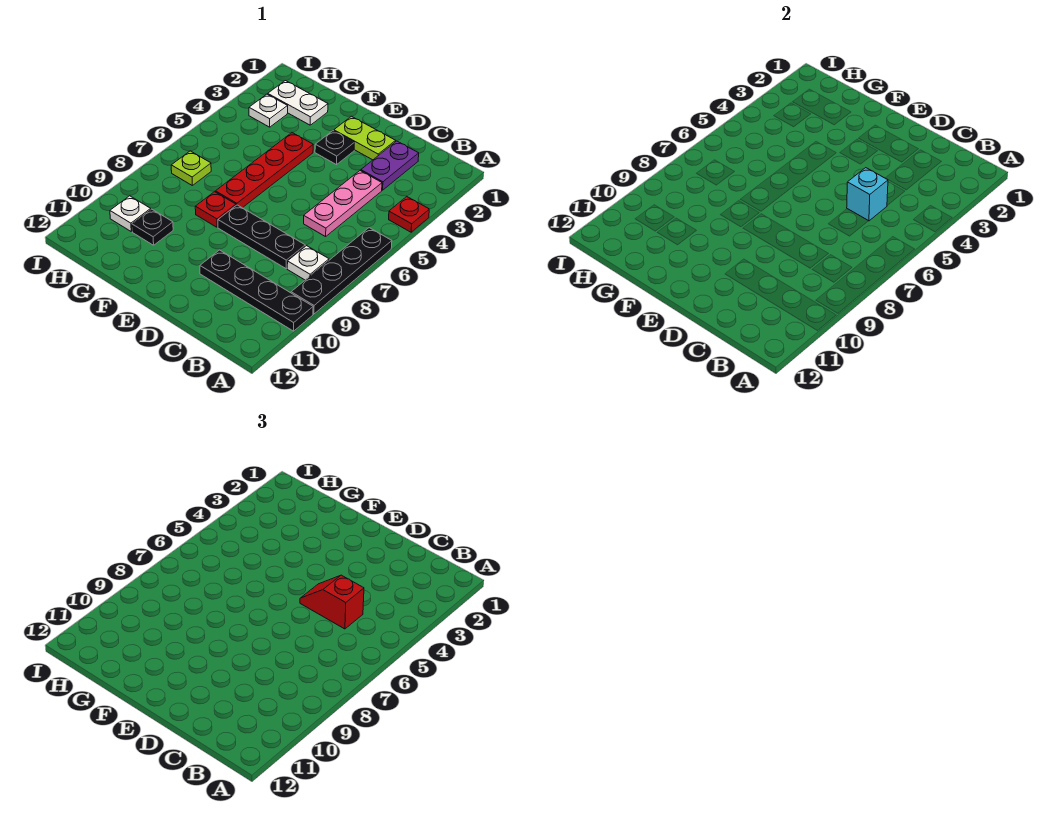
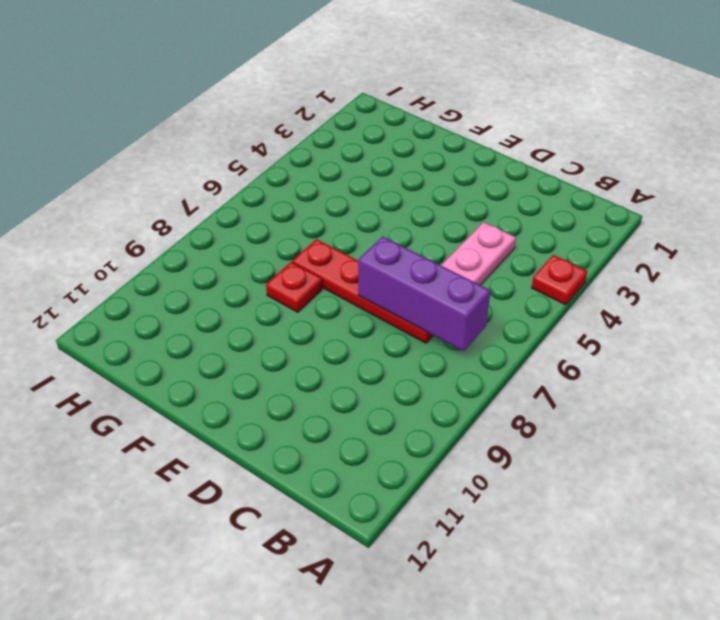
purple brick B7:D7 level 2 -> none
red plate C7:F7 level 1 -> red plate F4:F7 level 1
none -> black plate A6:A9 level 1
none -> black plate A10:D10 level 1
none -> white plate B8 level 1

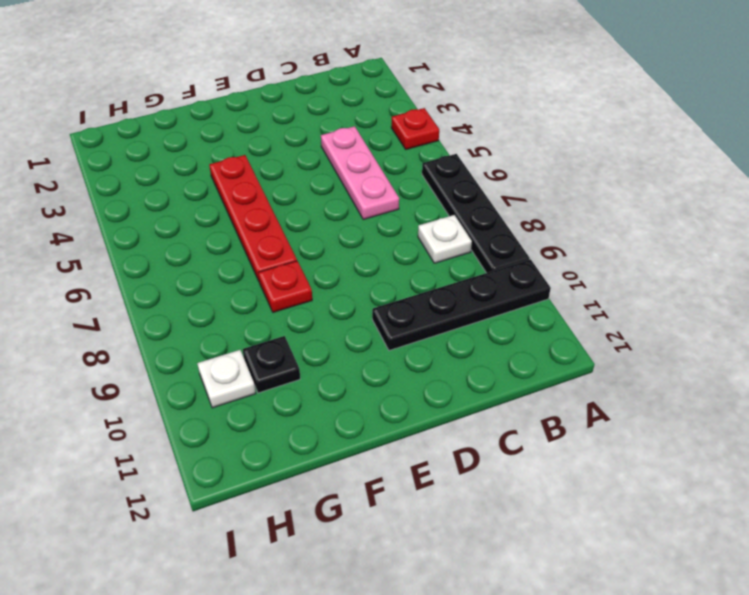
none -> purple plate C2:C3 level 1
none -> black plate C8:E8 level 1
none -> lime plate D2:E2 level 1

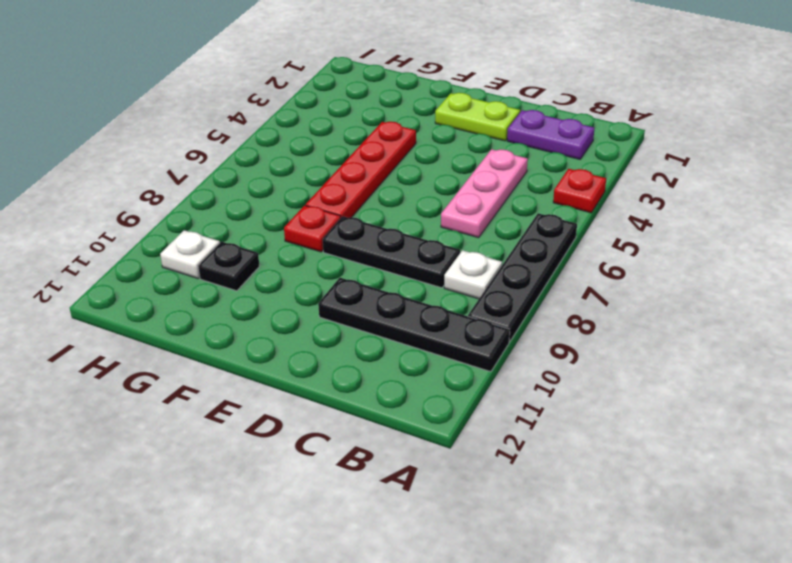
purple plate B2:C2 level 1 -> purple plate C2:C3 level 1
none -> black plate E3 level 1
none -> white plate G2:H2 level 1
none -> white plate H3 level 1

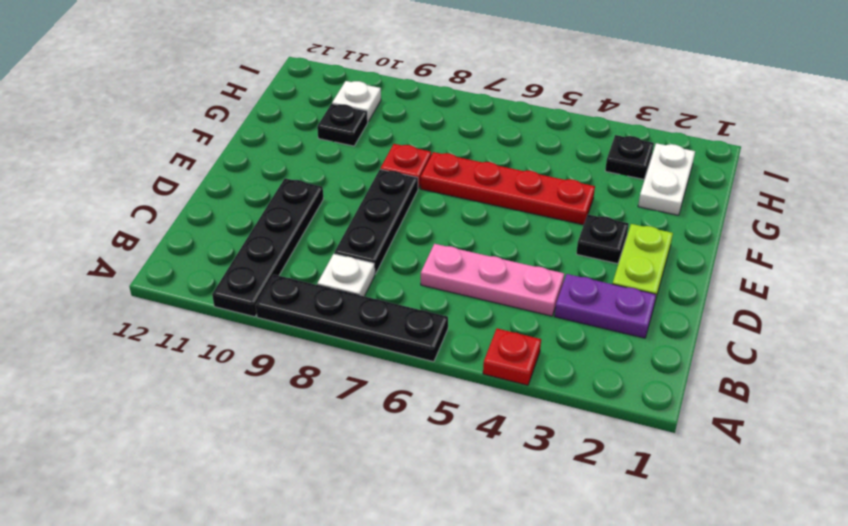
black plate H3 level 1 -> white plate H3 level 1
none -> lime plate H7 level 1
none -> cyan brick C5 level 2
none -> red slope C5:D5 level 3 top C

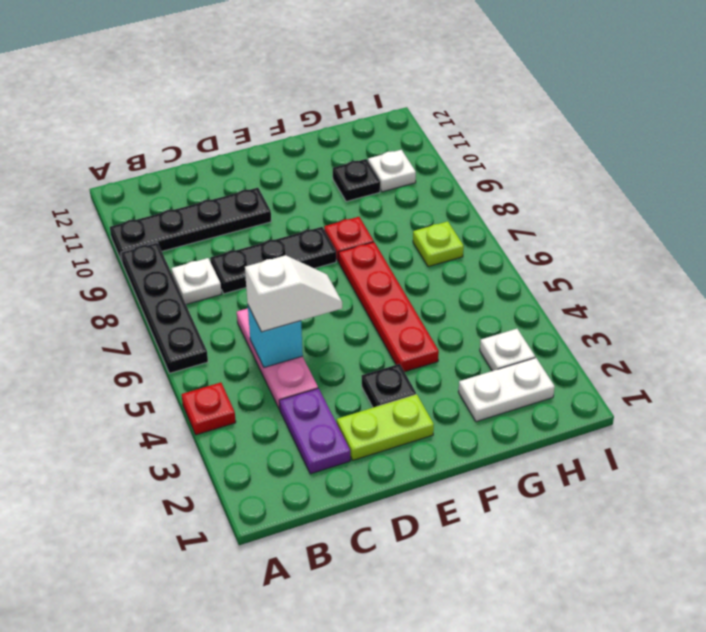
white slope C5:D5 level 3 top C -> red slope C5:D5 level 3 top C

